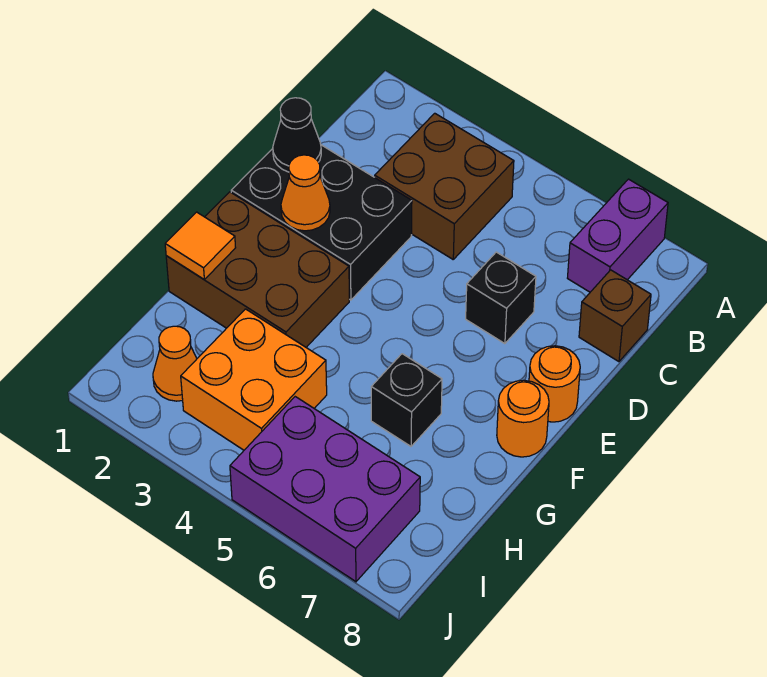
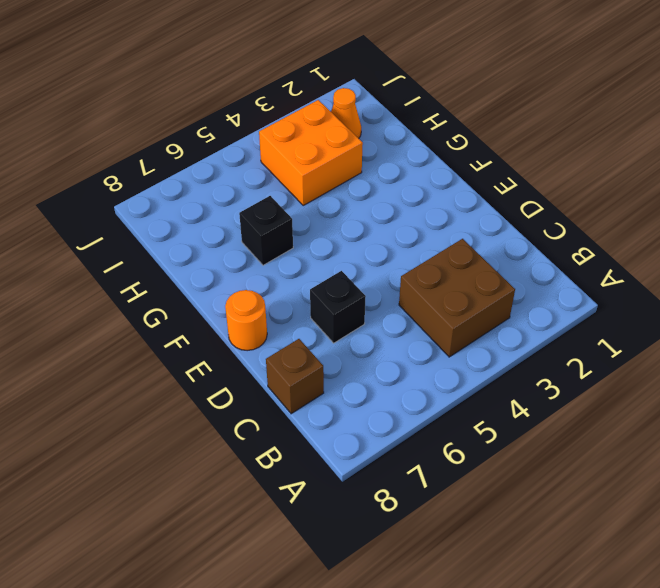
none -> purple brick A7:B7 level 1
none -> black brick D1:E3 level 1
none -> brown brick F1:G3 level 1

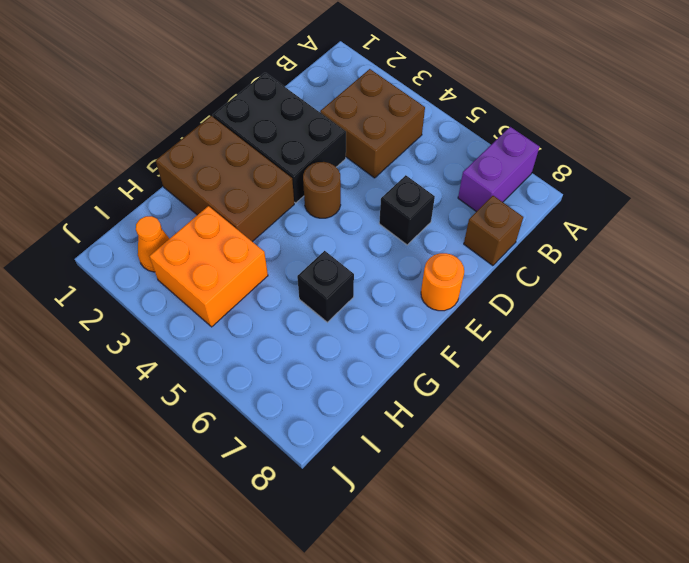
brown round brick E4 level 1 -> none
none -> orange round brick F8 level 1
none -> purple brick I5:J7 level 1
none -> black cone D1 level 2

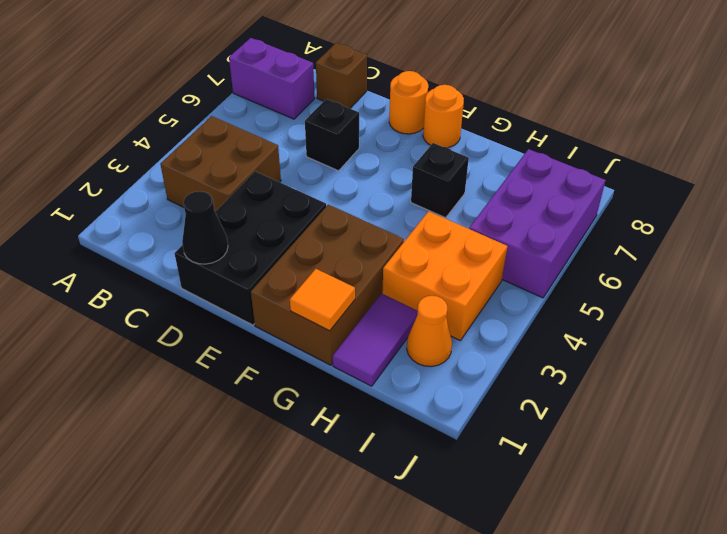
purple tile H1:H2 level 1 -> none
none -> orange cone E2 level 2

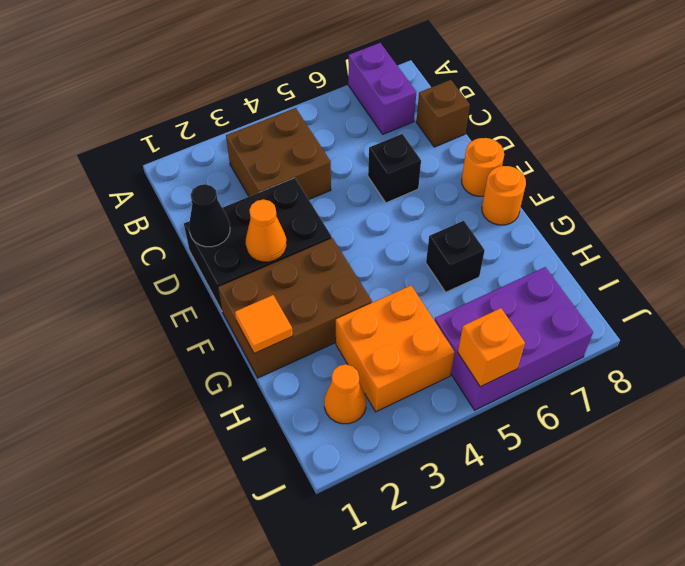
orange brick J5 level 2 -> none

